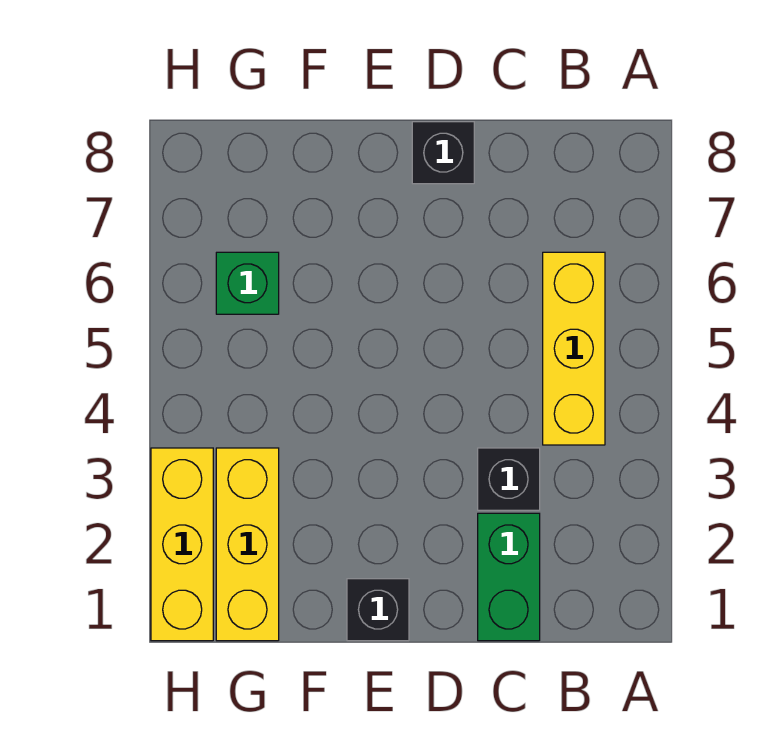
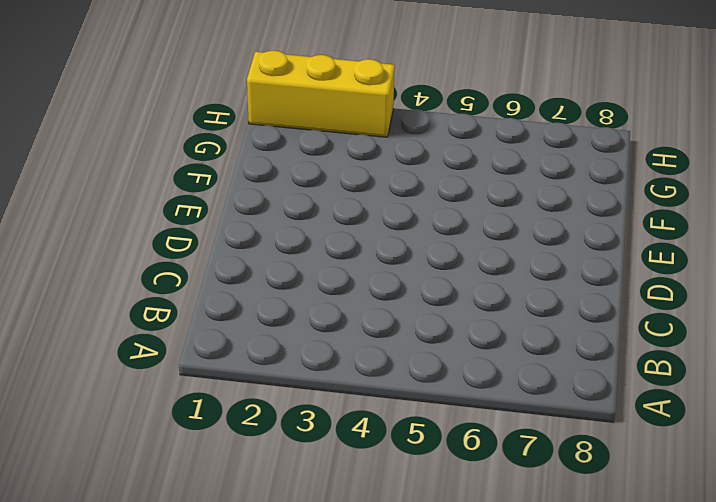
none -> yellow brick B4:B6 level 1
none -> green brick C1:C2 level 1

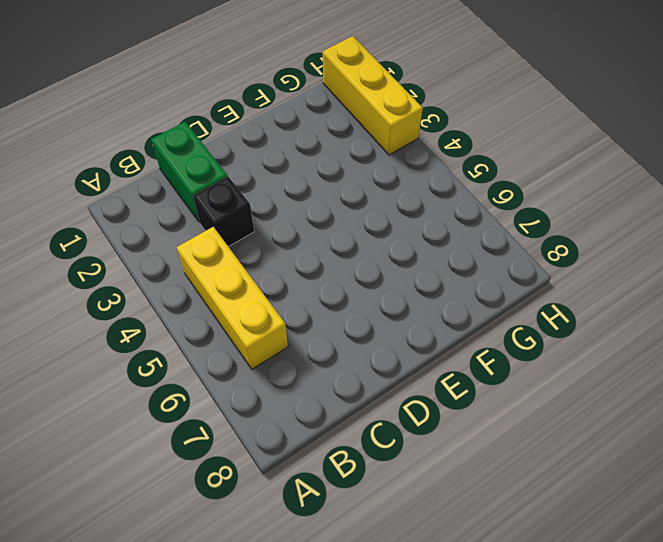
none -> black brick D8 level 1
none -> black brick E1 level 1

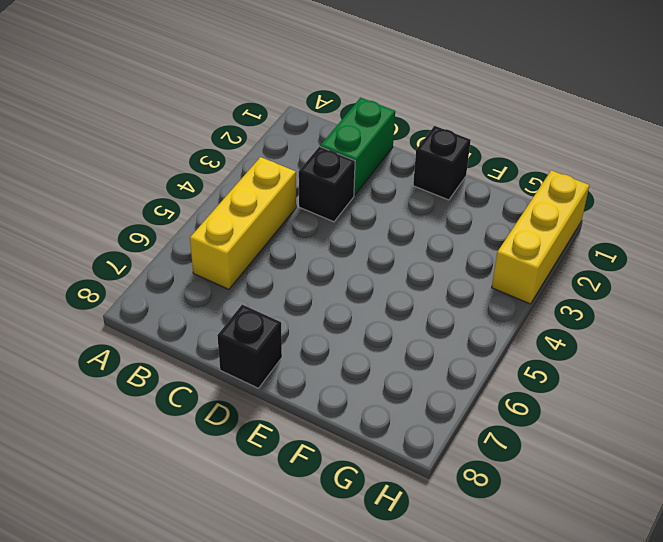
none -> yellow brick G1:G3 level 1
none -> green brick G6 level 1

